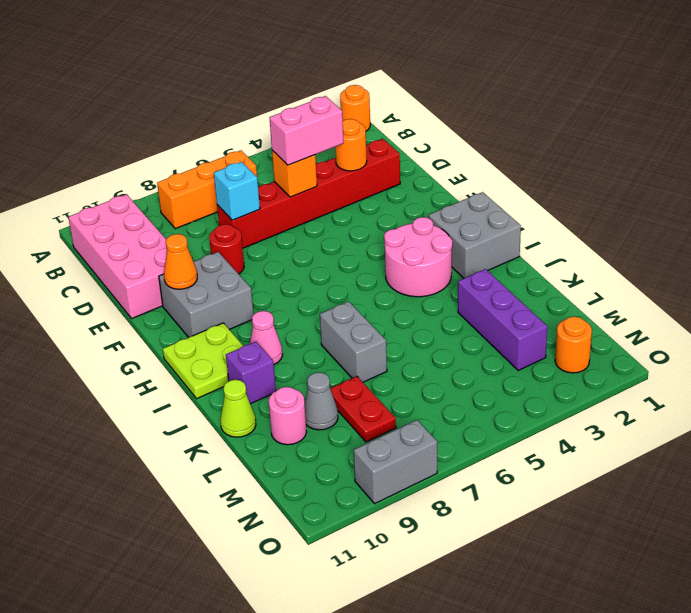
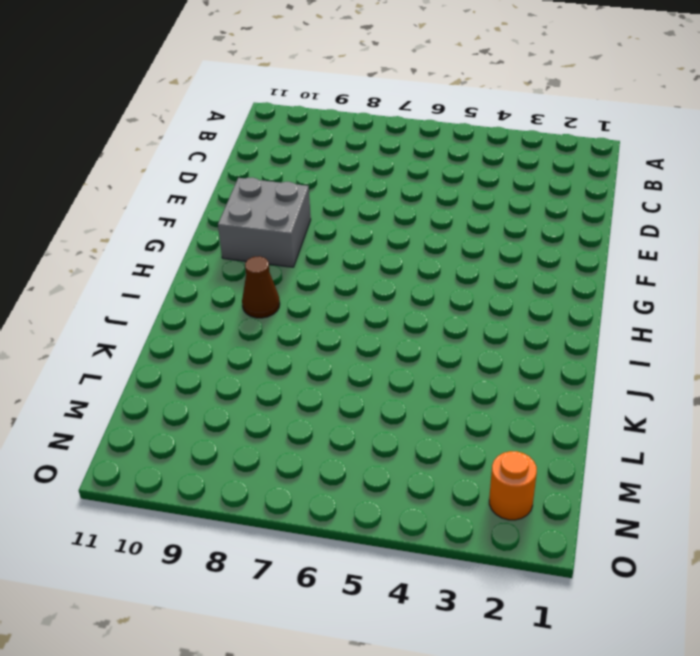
brown cone I9 level 1 -> pink cone I9 level 1
none -> orange round brick A1 level 1
none -> orange brick B6:B8 level 1
none -> pink brick B10:E11 level 1

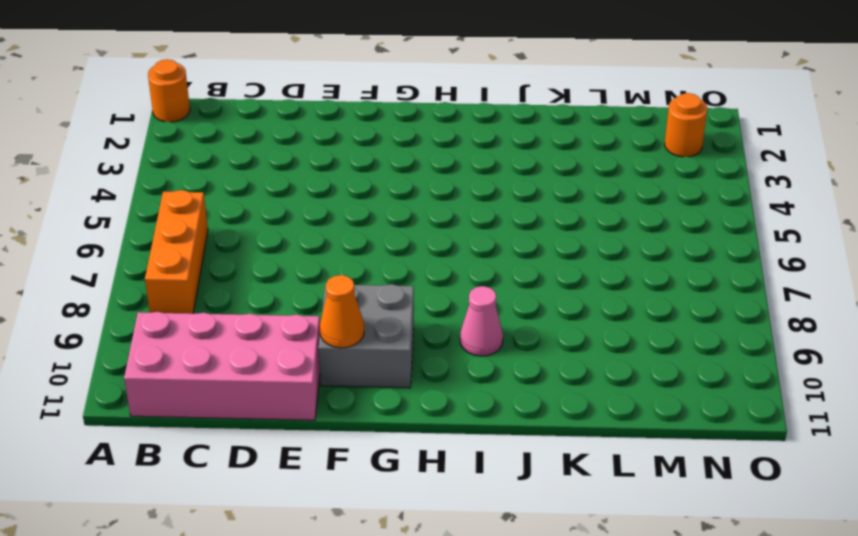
none -> red brick D2:D7 level 1
none -> red round brick E8 level 1
none -> grey brick H1:I2 level 1

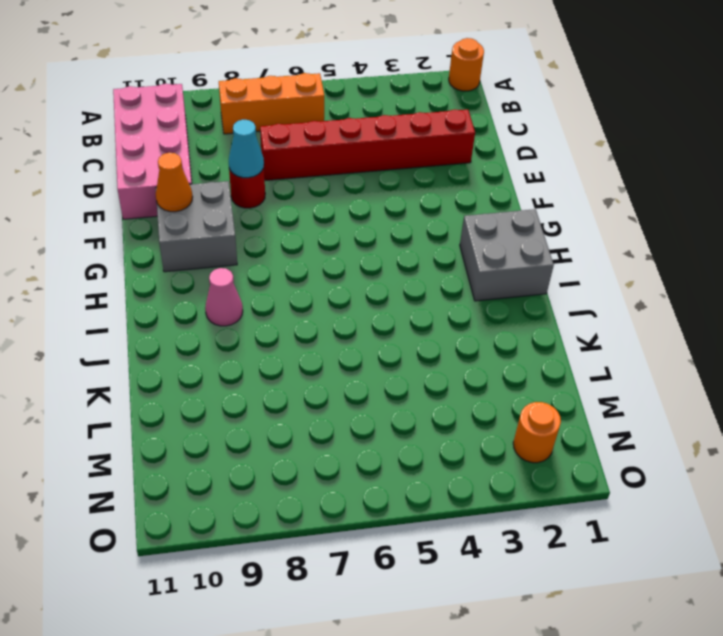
cyan cone E8 level 2 -> none
none -> pink round brick H3:I4 level 1
none -> lime plate H10:I11 level 1
none -> grey brick J7:K7 level 1

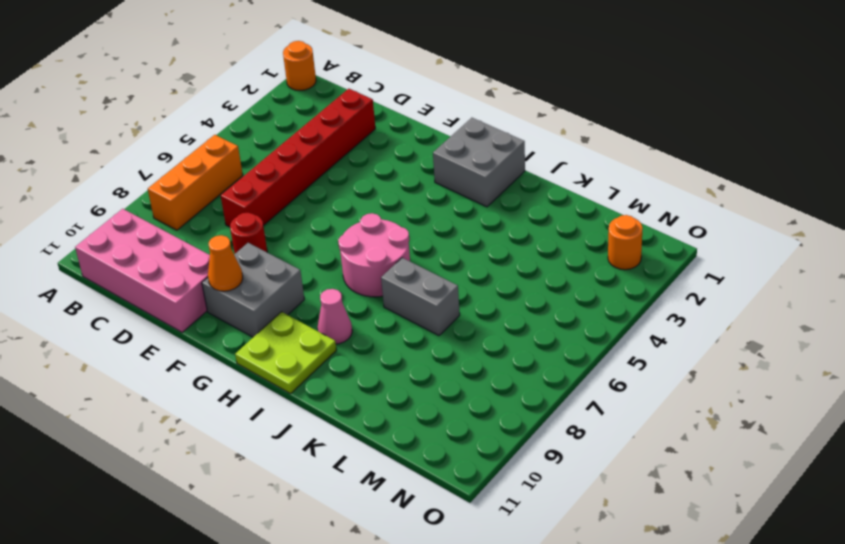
pink round brick H6:I7 level 1 -> pink round brick H3:I4 level 1
none -> purple brick J10 level 1
none -> purple brick K3:M3 level 1
none -> lime cone K11 level 1

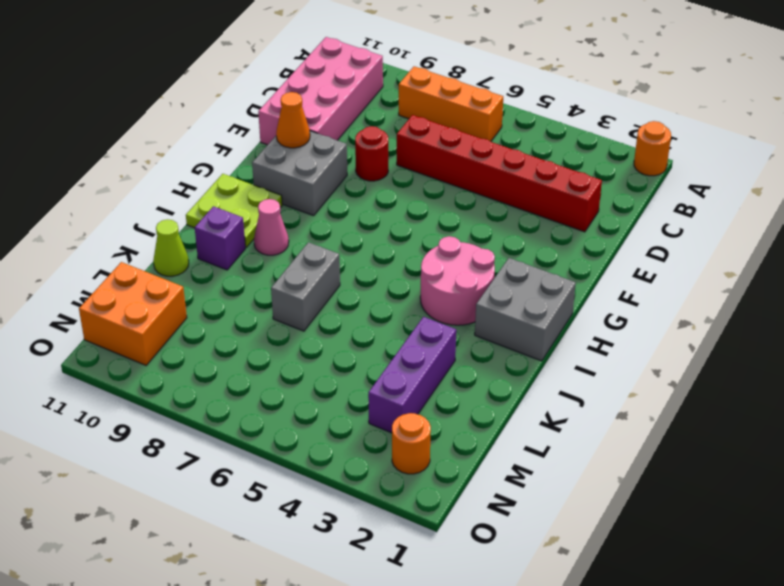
orange brick M10:N11 level 1 -> none
none -> red plate L8:M8 level 1
none -> grey cone L9 level 1
none -> pink round brick L10 level 1

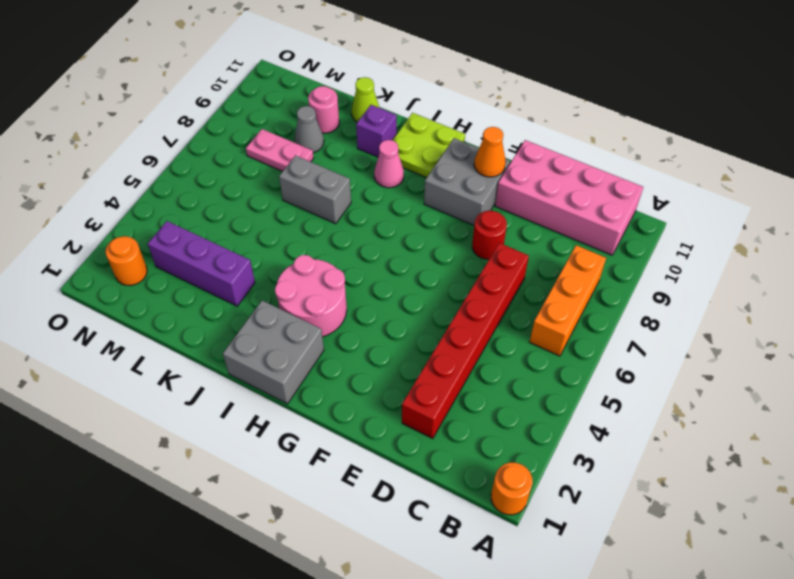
pink plate L8:M8 level 1 -> red plate L8:M8 level 1
none -> grey brick O8:O9 level 1
none -> orange round brick D3 level 2
none -> orange brick D5 level 2

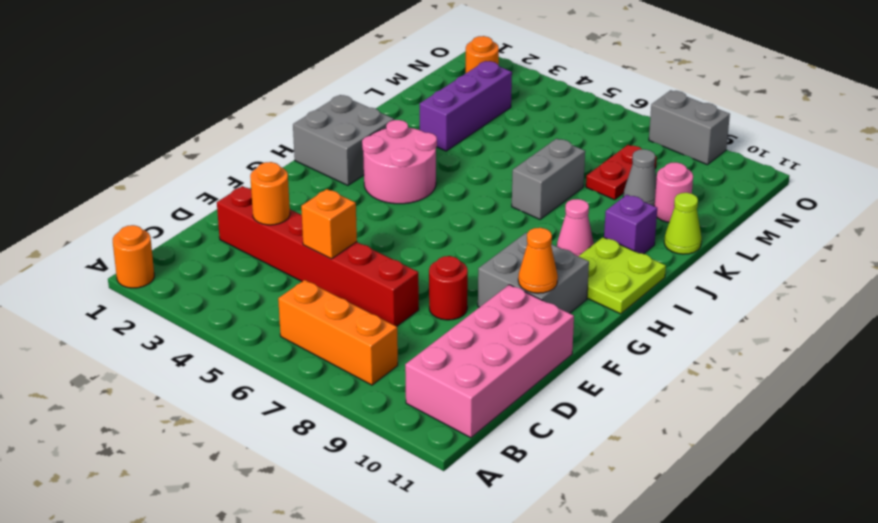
none -> cyan brick D7 level 2
none -> pink brick D4:D5 level 3

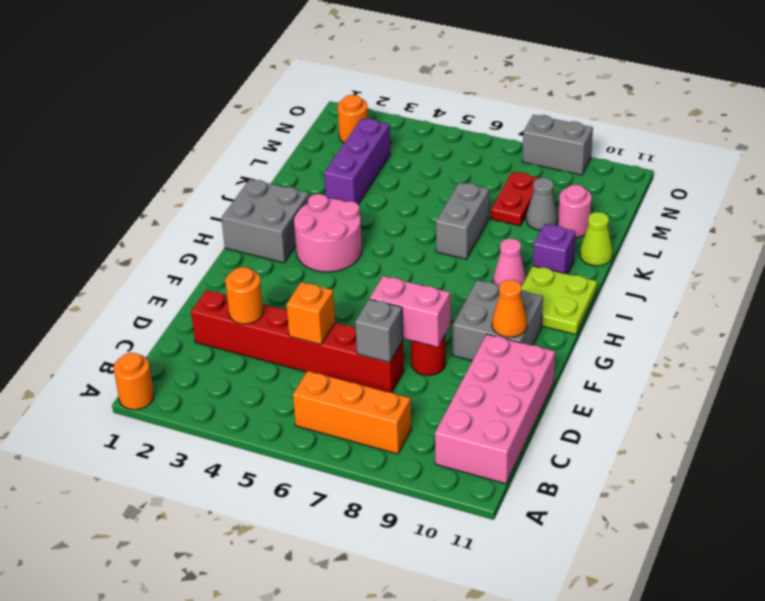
grey brick D7 level 2 -> cyan brick D7 level 2
pink brick E7:E8 level 2 -> pink brick D4:D5 level 3

